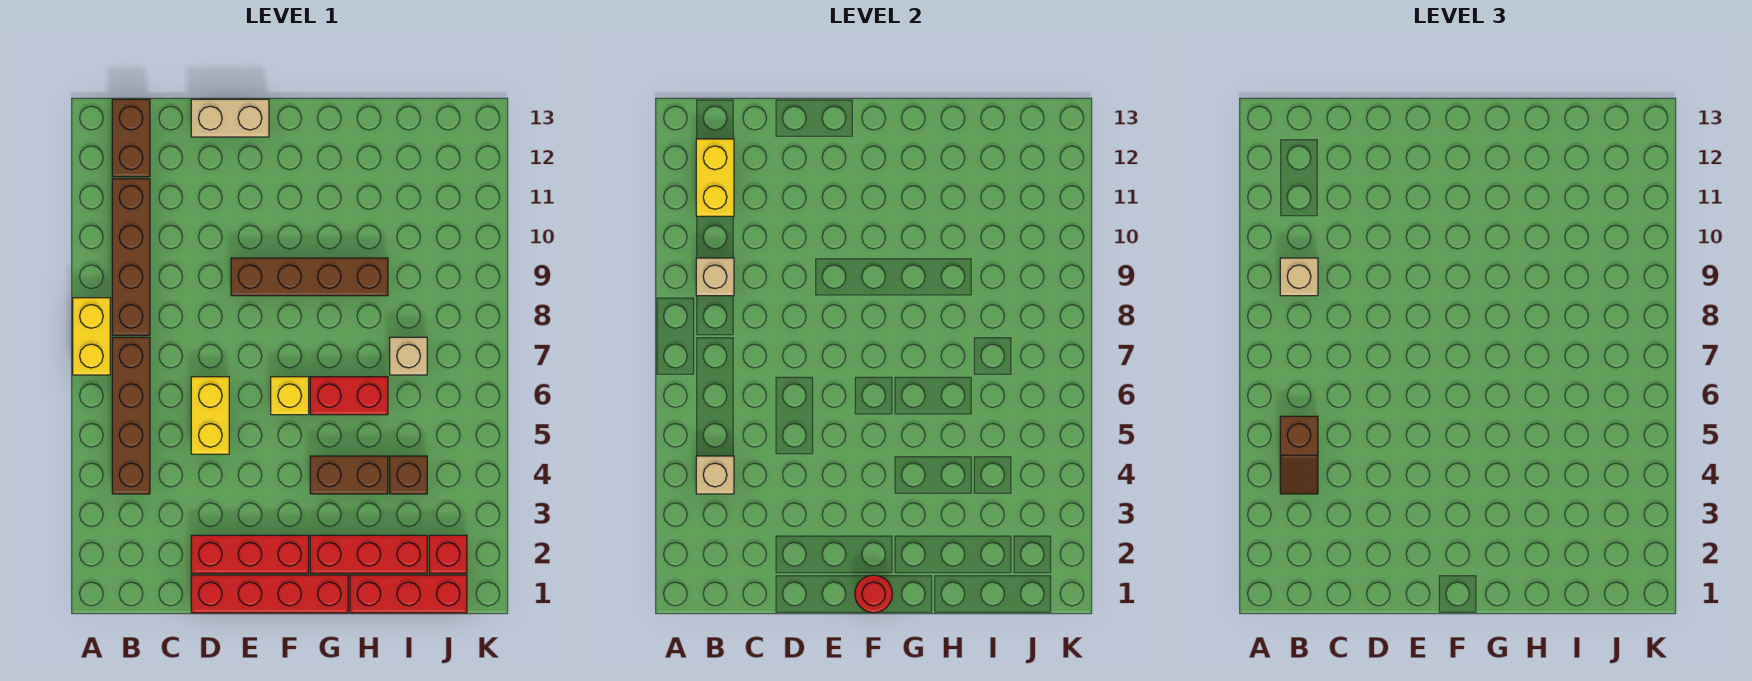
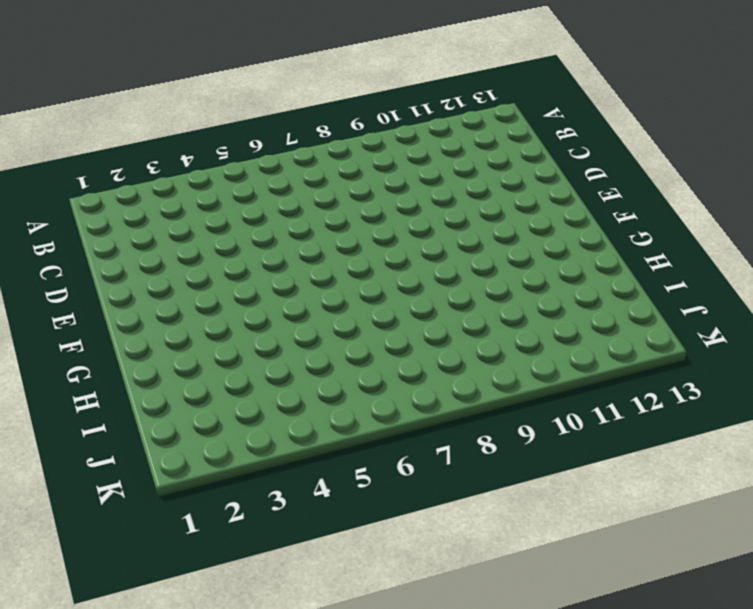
none -> yellow brick A7:A8 level 1
none -> brown brick B4:B7 level 1
none -> brown brick B8:B11 level 1

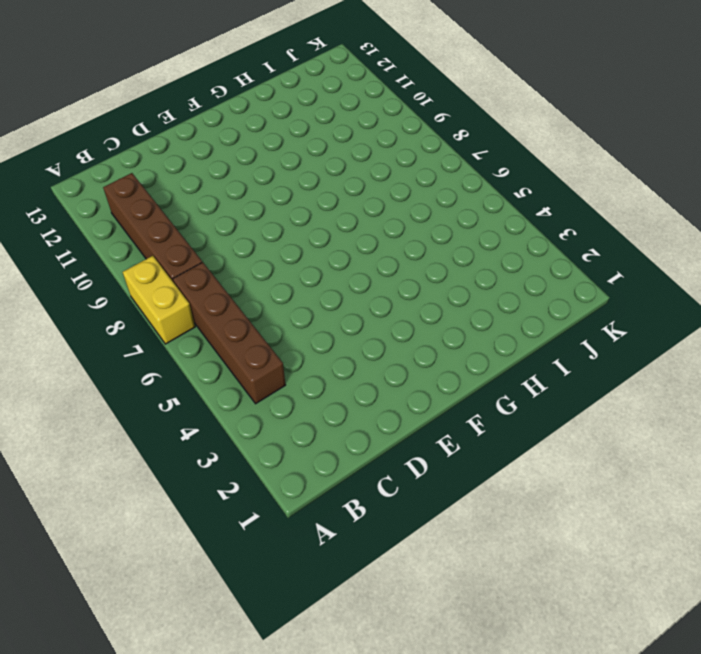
none -> brown brick B12:B13 level 1
none -> red brick D1:G1 level 1
none -> red brick D2:F2 level 1

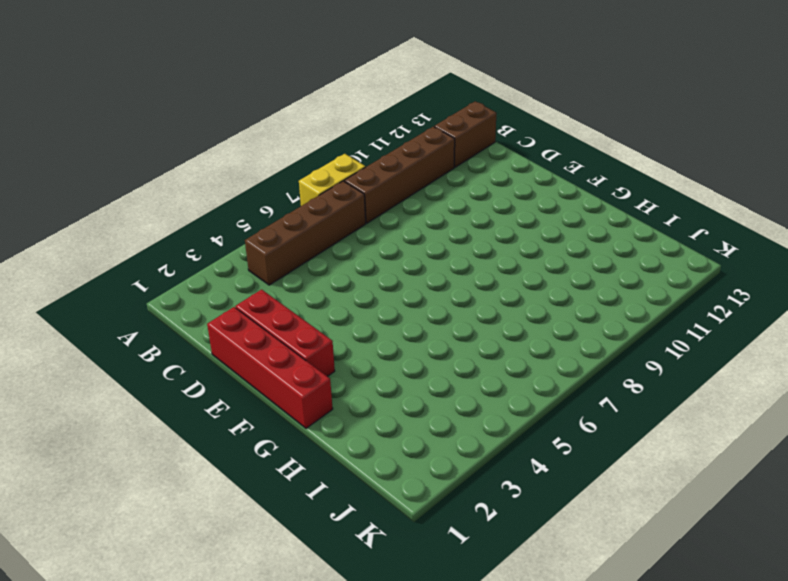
none -> yellow brick D5:D6 level 1
none -> tan brick D13:E13 level 1
none -> brown brick E9:H9 level 1

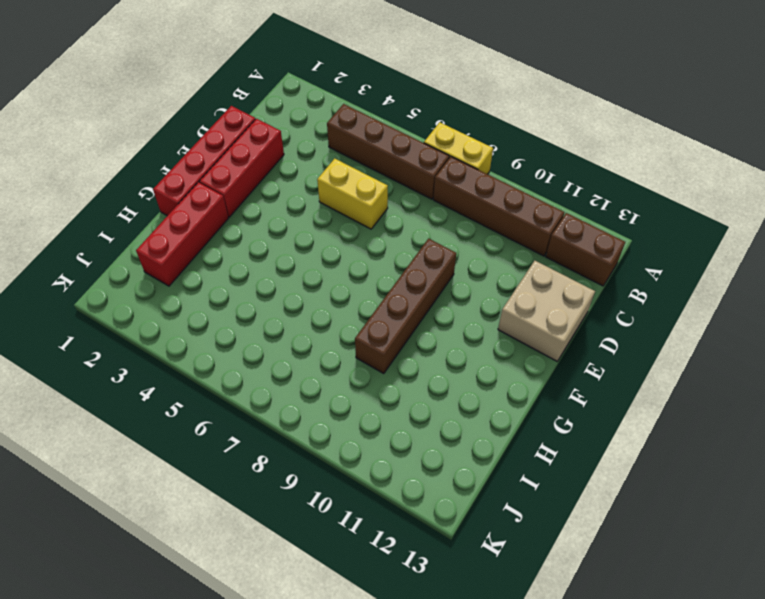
tan brick D12:E13 level 1 -> tan brick D13:E13 level 1
none -> yellow brick F6 level 1
none -> brown brick G4:H4 level 1
none -> red brick G6:H6 level 1

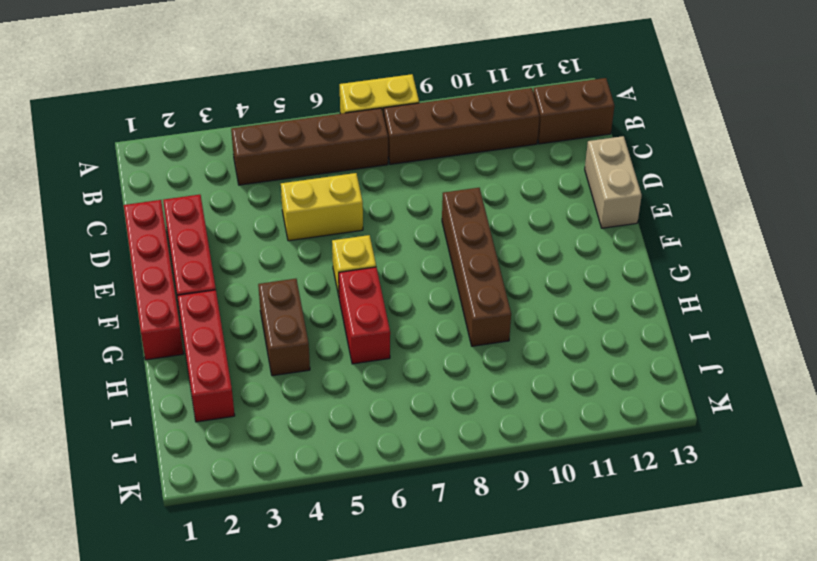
none -> red brick H1:J1 level 1
none -> brown brick I4 level 1
none -> tan brick I7 level 1

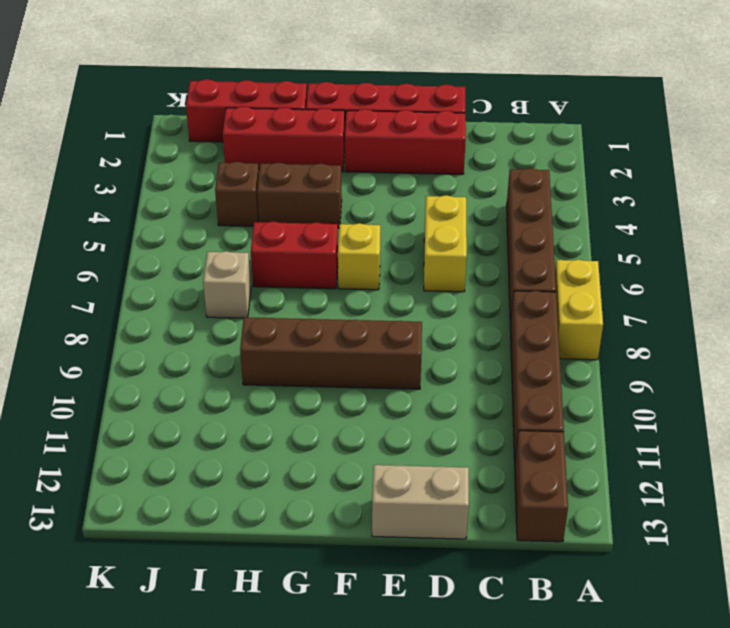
none -> red brick J2 level 1
none -> tan brick B4 level 2
none -> tan brick B9 level 2

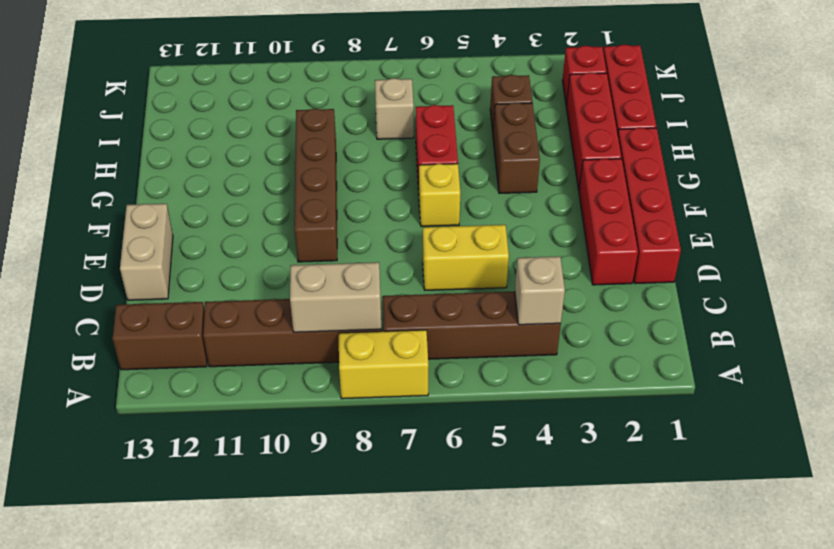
tan brick B8:B9 level 2 -> tan brick B9 level 2
none -> yellow brick B11:B12 level 2
none -> red round brick F1 level 2
none -> brown slope B4:B5 level 3 top 5

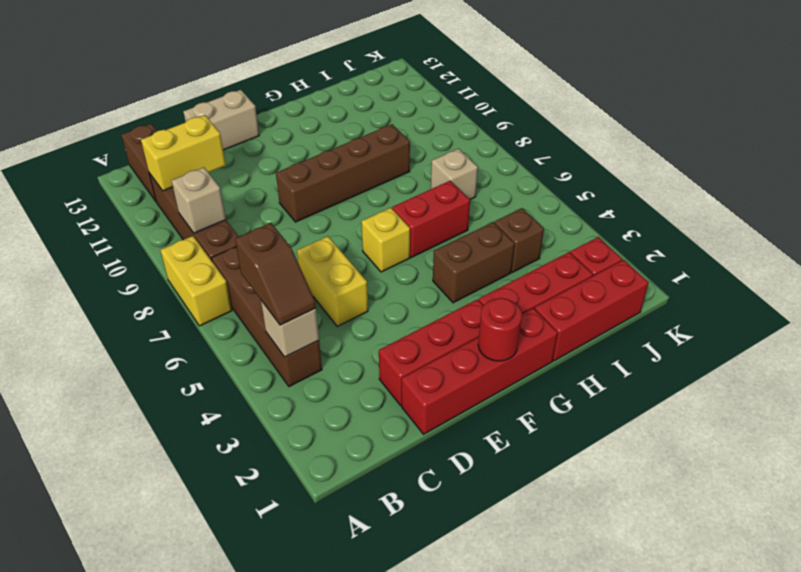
yellow brick B11:C11 level 2 -> yellow brick B11:B12 level 2
none -> tan brick B9 level 3

